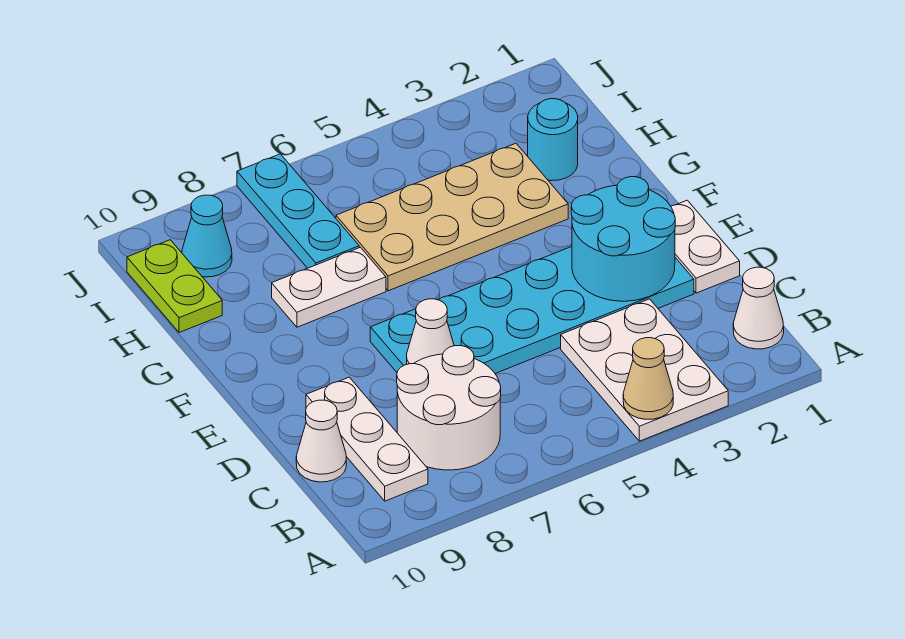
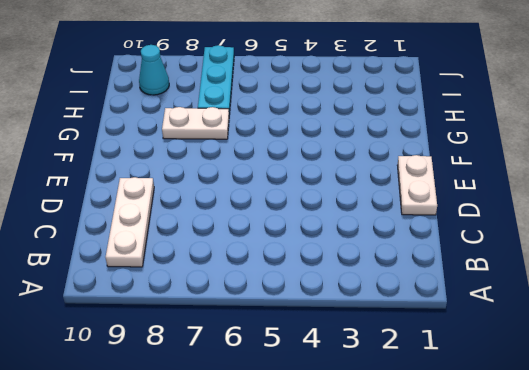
none -> white plate A3:C4 level 1
none -> white cone B1 level 1
none -> white round brick B7:C8 level 1

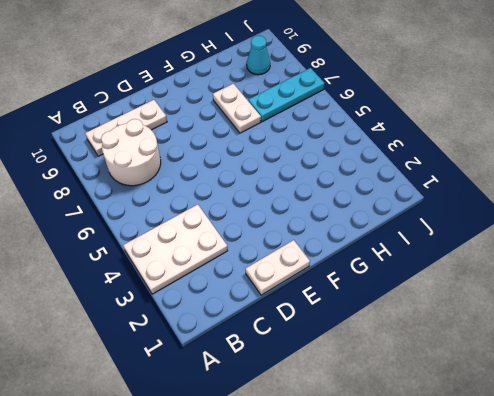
none -> white cone B1 level 1
none -> white cone C10 level 1
none -> cyan plate D2:E7 level 1

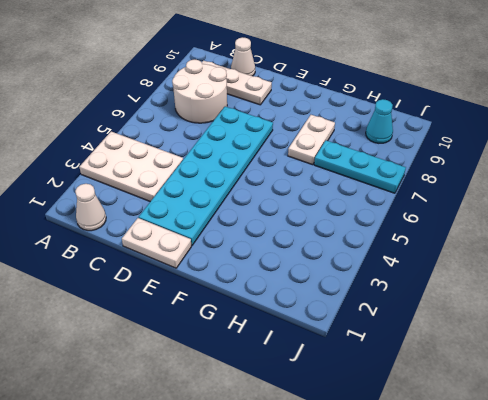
none -> tan plate G3:H6 level 1
none -> cyan round brick H2 level 1
none -> lime plate H10:I10 level 1

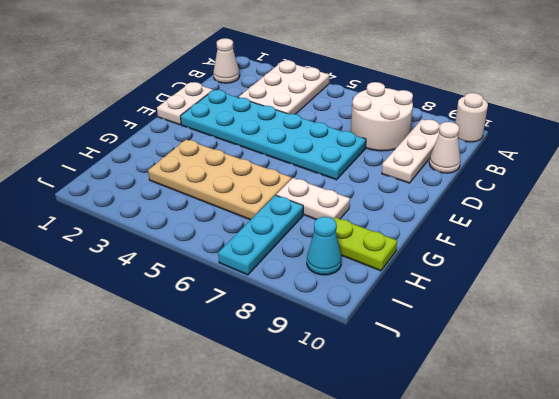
white round brick A10 level 1 -> none
lime plate H9:H10 level 1 -> lime plate H10:I10 level 1
none -> cyan round brick H2 level 1
none -> tan cone A4 level 2
none -> cyan round brick D2:E3 level 2

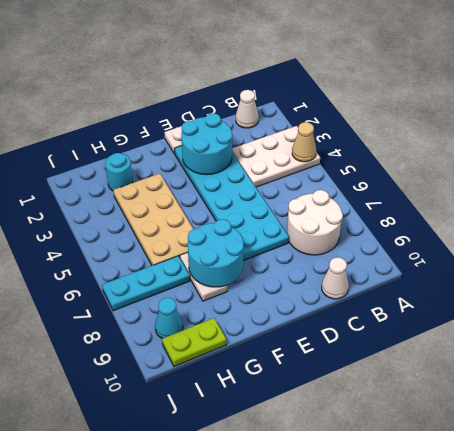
cyan round brick F7:G8 level 2 -> none
none -> white plate B9:D9 level 1
none -> white cone D7 level 2

